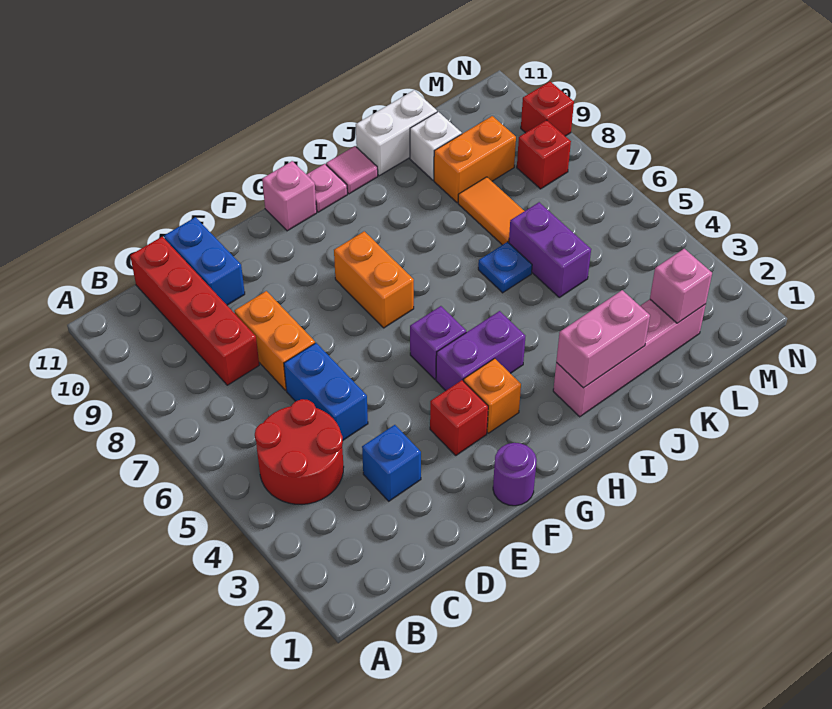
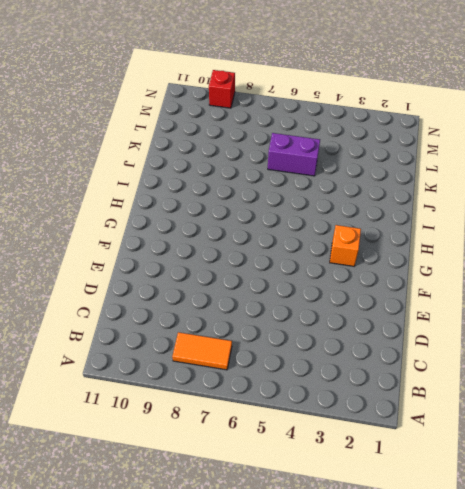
orange tile B7:B8 level 1 -> orange tile K7:K8 level 1
none -> red round brick B4:C5 level 1
none -> red brick C8:C11 level 1
none -> blue brick D3 level 1

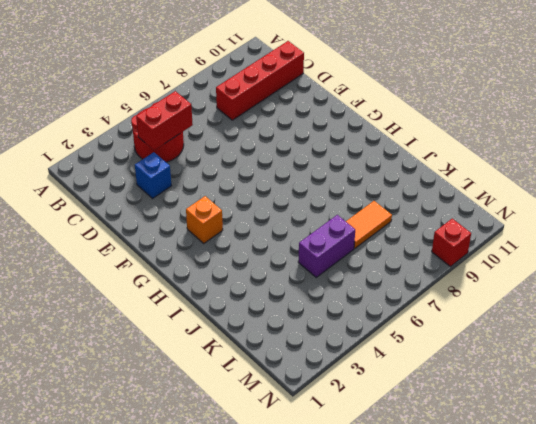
red brick C4:C5 level 2 -> none
none -> blue brick D5:D6 level 1
none -> orange brick D7:D8 level 1
none -> blue brick D10:D11 level 1

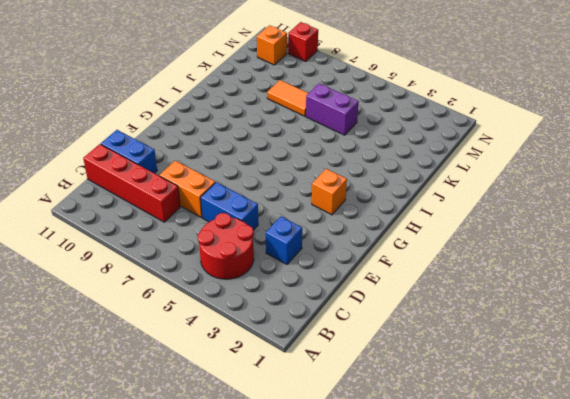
orange brick M10 level 1 -> none
none -> purple round brick F1 level 1
none -> red brick F3 level 1
none -> purple brick G4:H4 level 1

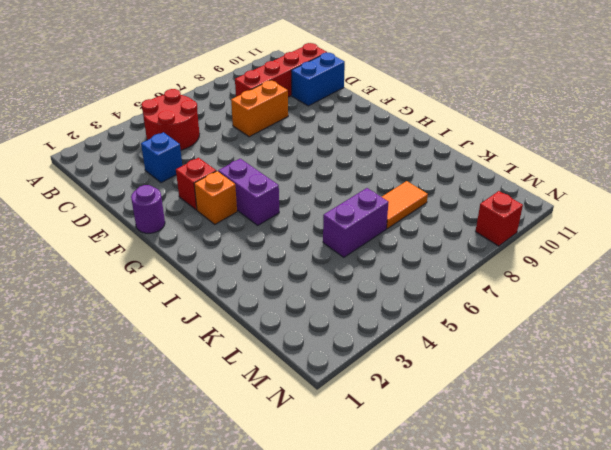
none -> blue brick D5:D6 level 1
none -> purple brick G5 level 1
none -> orange brick G7:G8 level 1

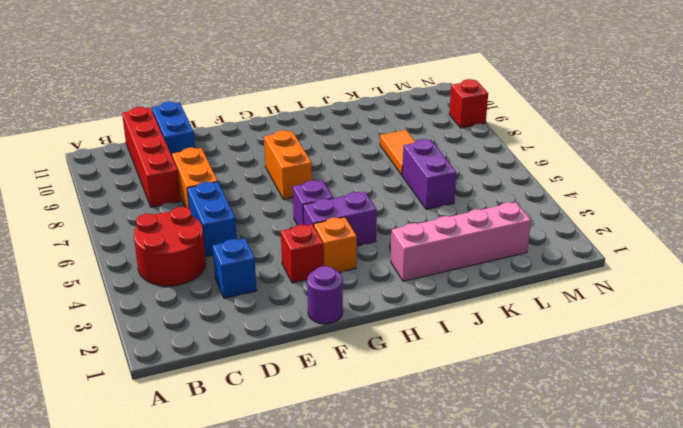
none -> pink brick G11 level 1
none -> pink plate H11 level 1
none -> pink tile I11 level 1

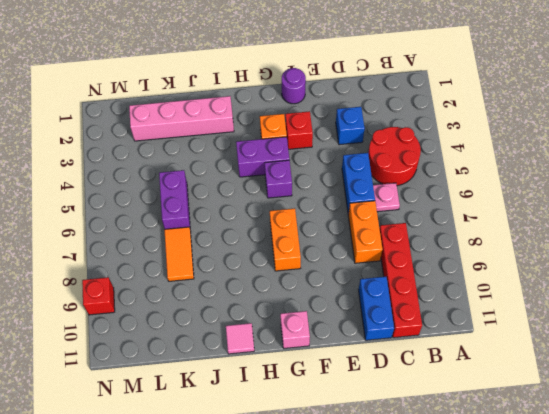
pink plate C6 level 1 -> pink plate H11 level 1
none -> blue plate J6 level 1
none -> white brick J11:K11 level 1
none -> orange brick K9:L9 level 1

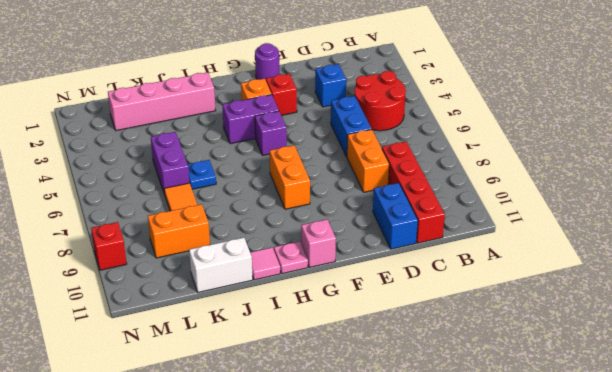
none -> white brick K10 level 1
none -> red brick M8 level 1
none -> pink brick I2:J2 level 2

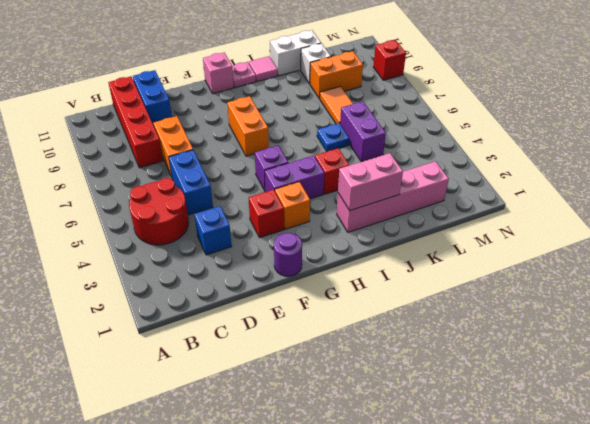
red brick I4 level 1 -> red brick M8 level 1
none -> pink brick L2 level 2

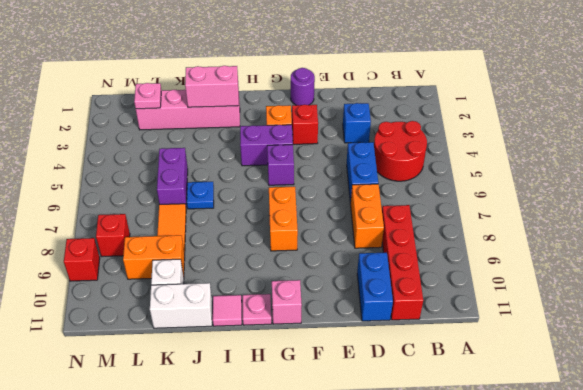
pink plate L2 level 2 -> pink brick L2 level 2

